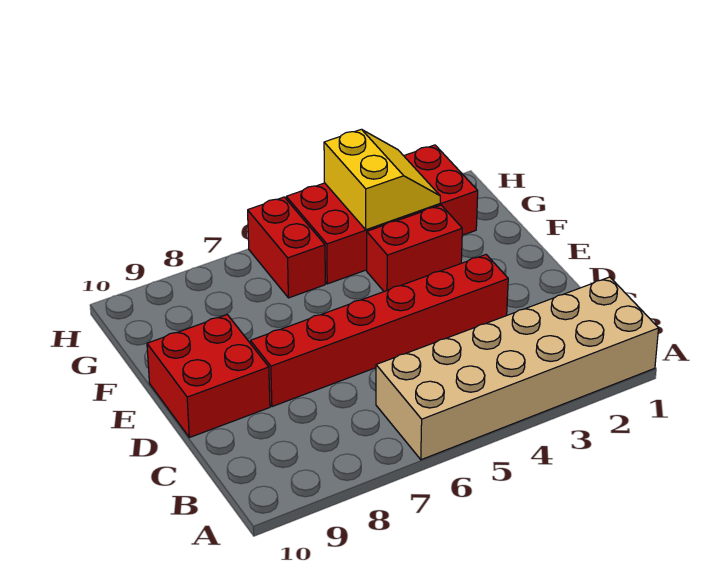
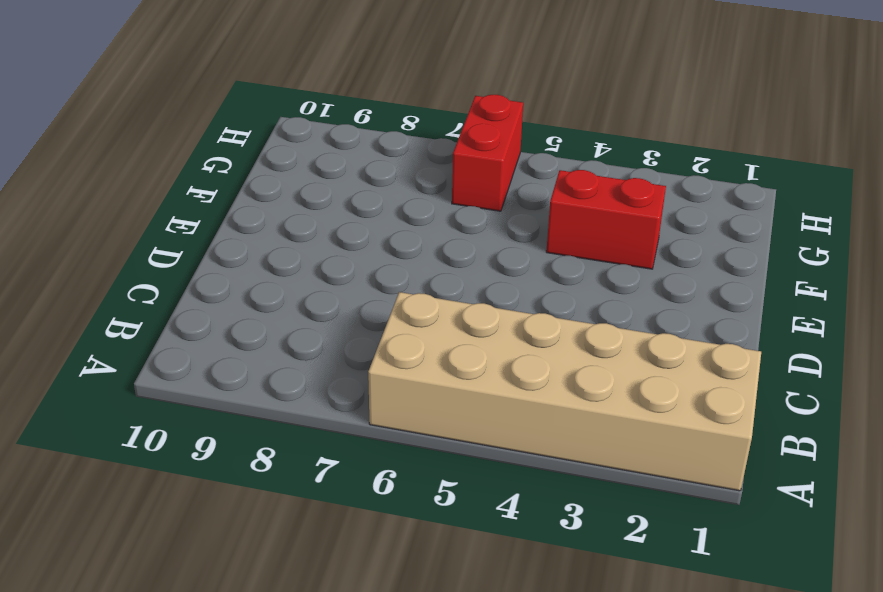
none -> red brick D3:D8 level 1
none -> red brick D9:E10 level 1

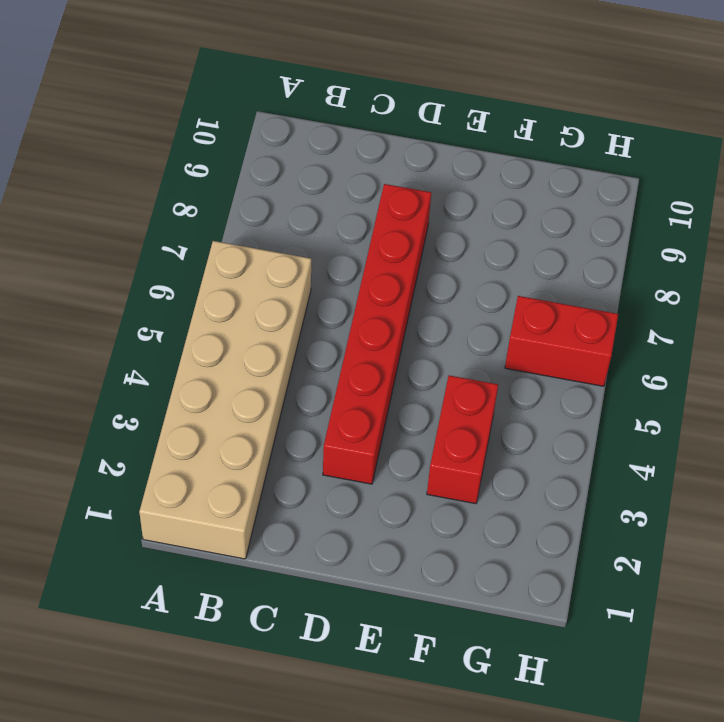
none -> red brick D9:E10 level 1
none -> red brick G2:H5 level 1

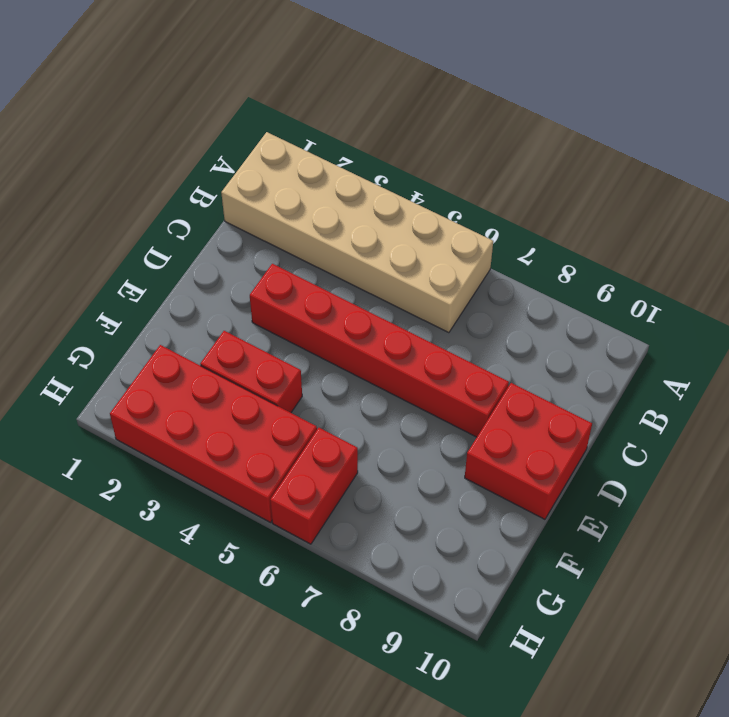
none -> yellow slope G3:H4 level 2 top 4

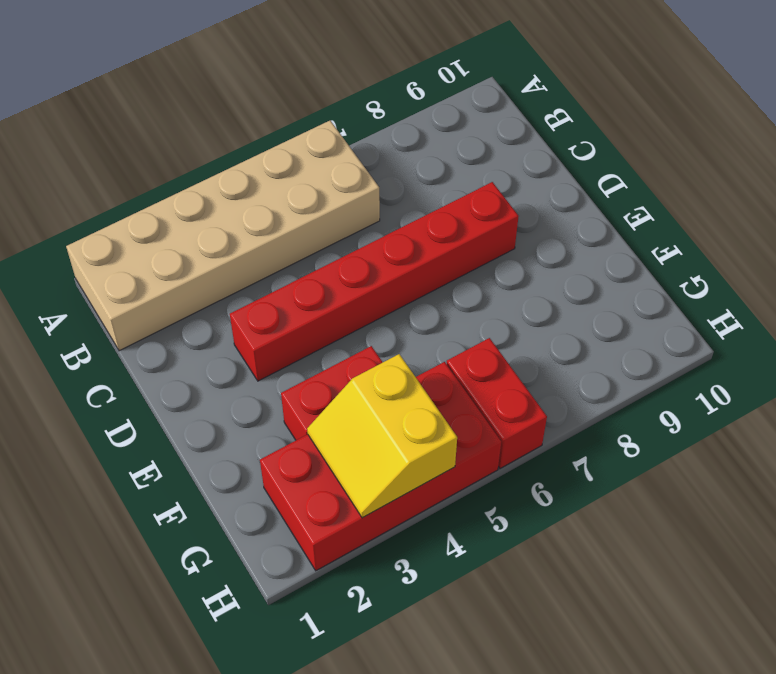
none -> red brick D9:E10 level 1

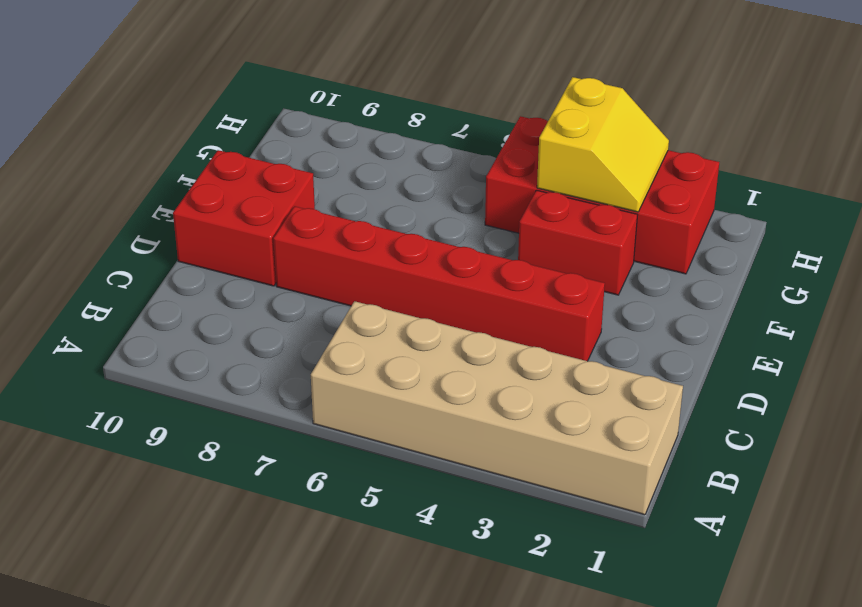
none -> red brick G6:H6 level 1

